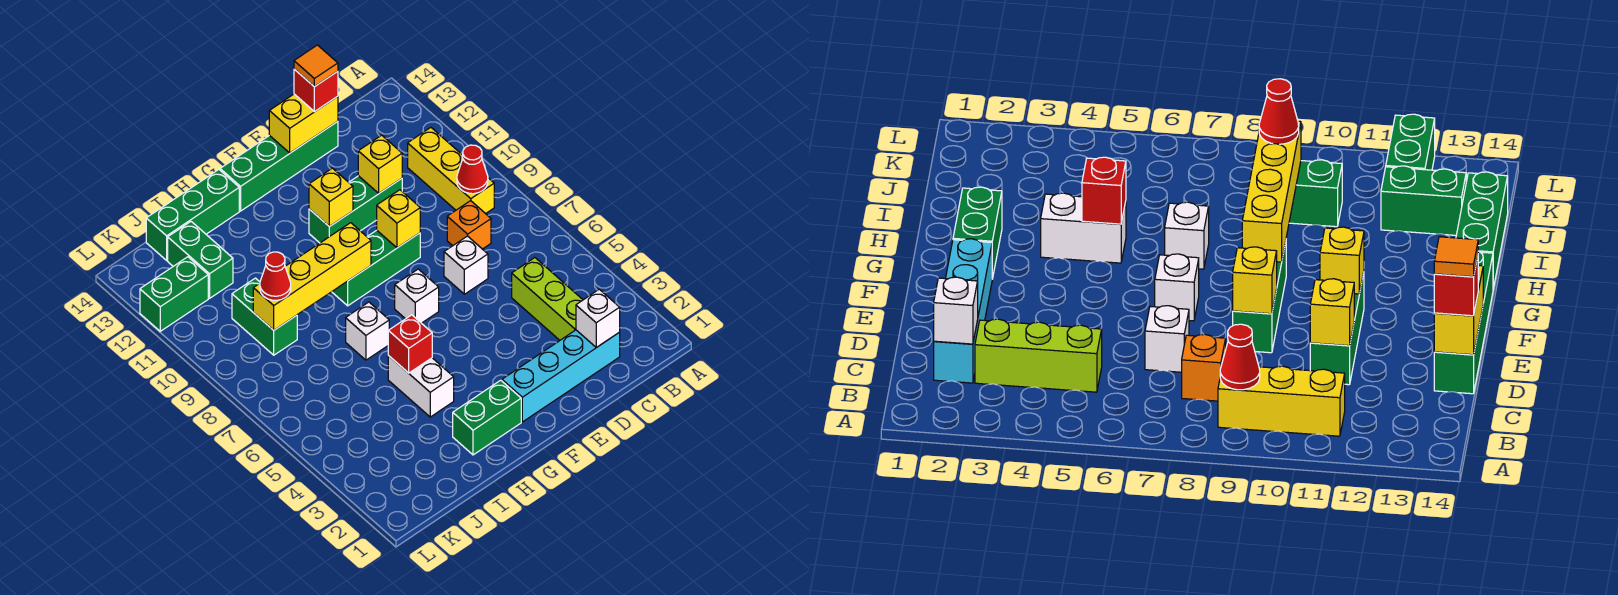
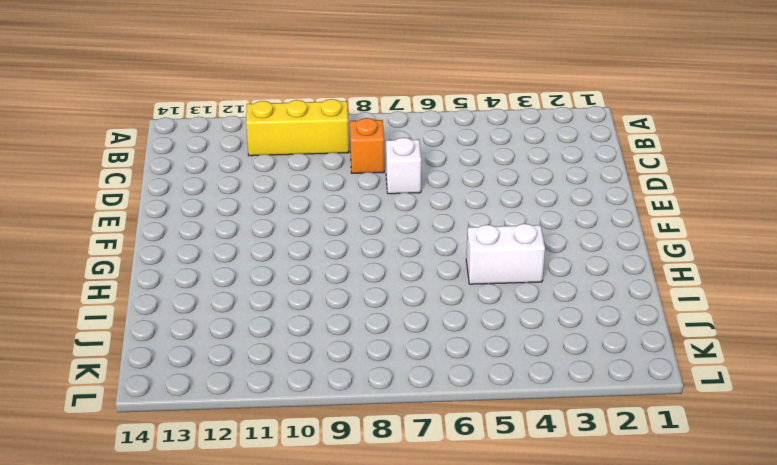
none -> cyan brick C2:F2 level 1
none -> lime brick C3:C5 level 1
none -> green brick D11:F11 level 1

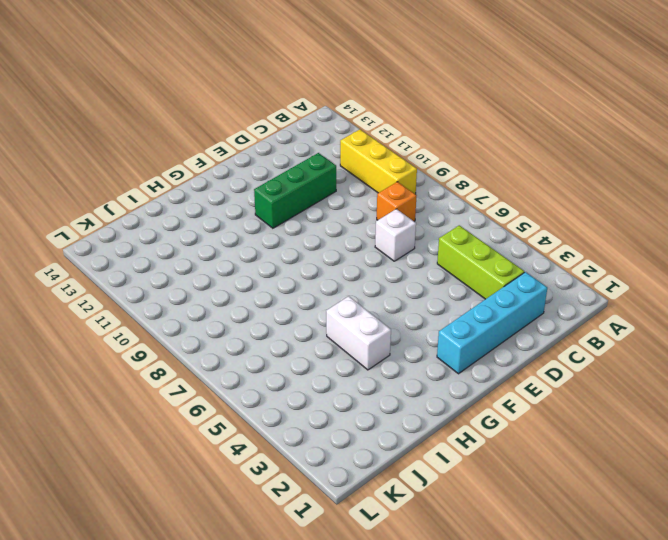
none -> green brick D14:G14 level 1
none -> green brick E9:G9 level 1
none -> white brick F7 level 1

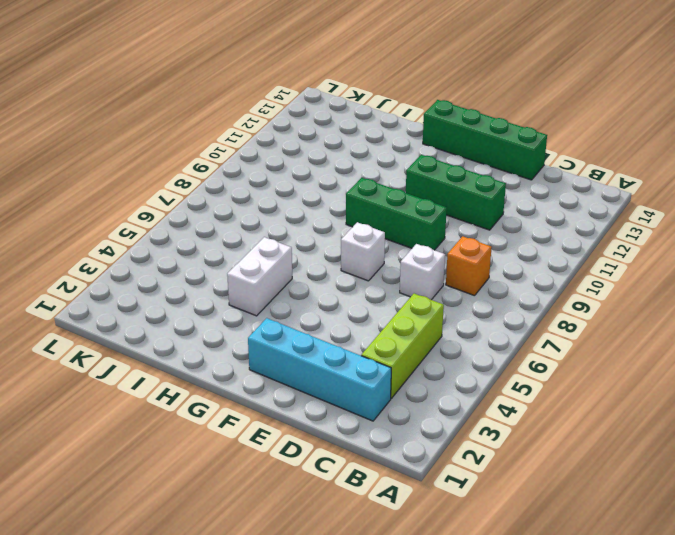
none -> yellow brick B9:B11 level 1
none -> green brick G2:H2 level 1
none -> white brick H7 level 1

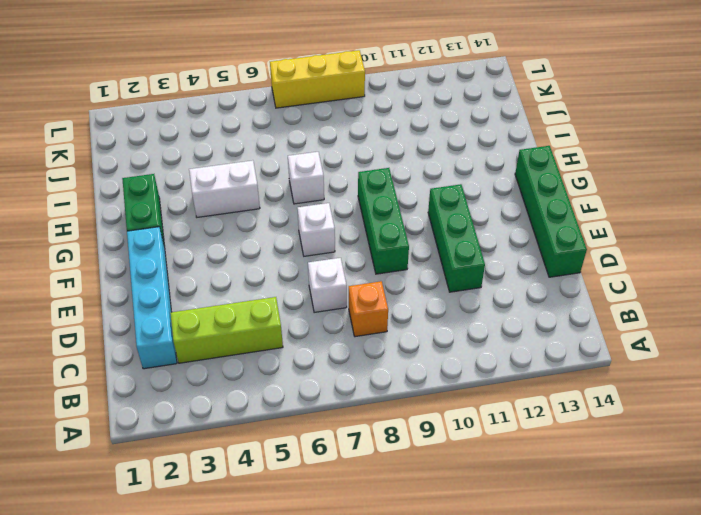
yellow brick L7:L9 level 1 -> yellow brick B9:B11 level 1
none -> green brick H14:J14 level 1
none -> green brick J9:J10 level 1
none -> green brick J12:J13 level 1

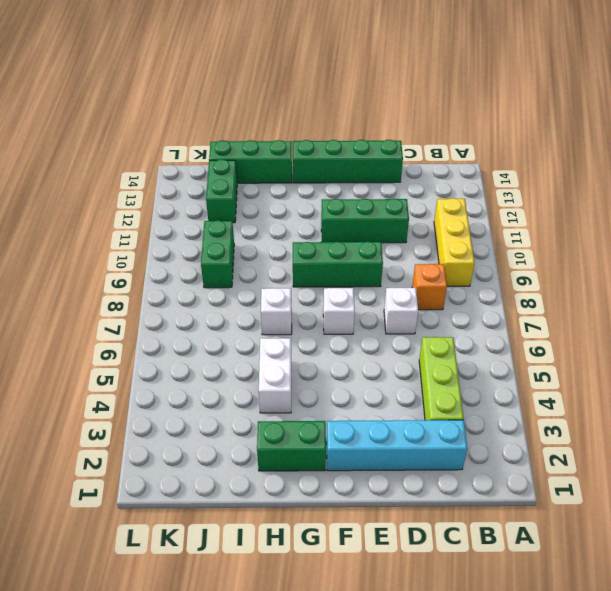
none -> green brick K12:L12 level 1
none -> red cone B9 level 2
none -> white brick C2 level 2

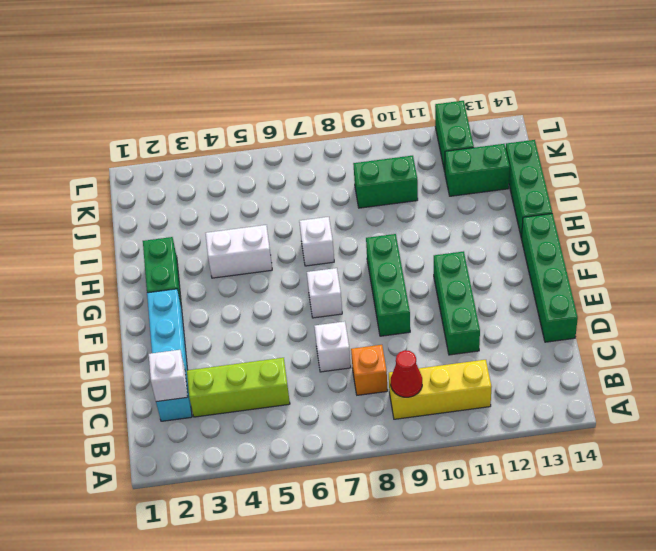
none -> yellow brick D11 level 2
none -> yellow brick D14:E14 level 2
none -> yellow brick E9 level 2

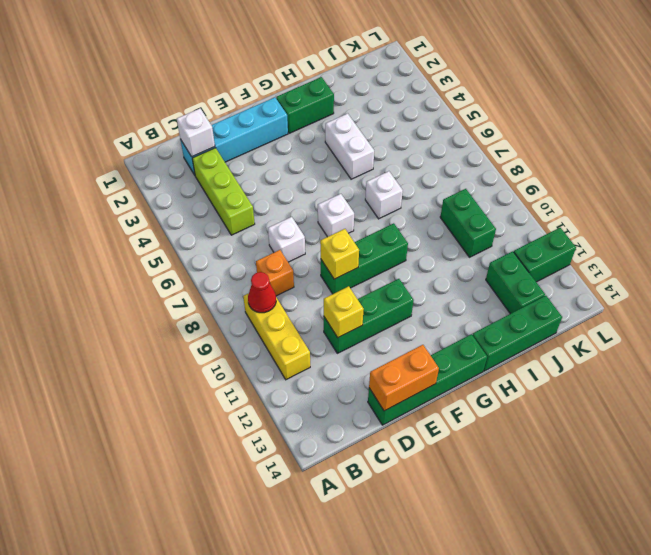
orange brick D14:E14 level 2 -> yellow brick D14:E14 level 2
none -> yellow brick F11 level 2
none -> yellow brick G9:J9 level 2
none -> red brick H5 level 2

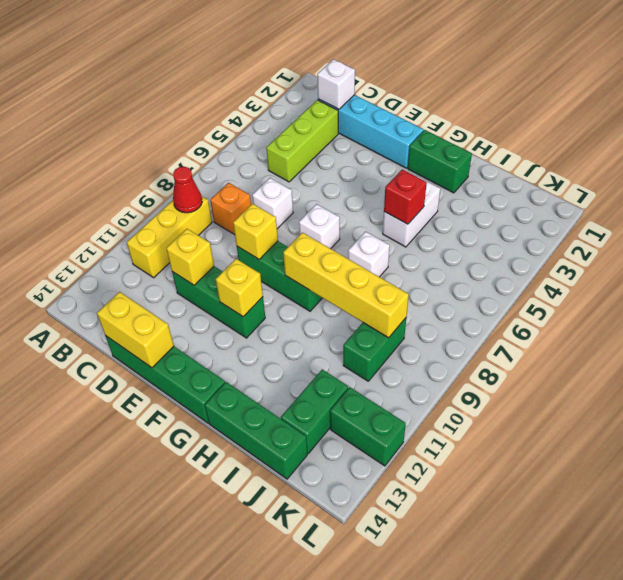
none -> red brick D14 level 3
none -> red cone J9 level 3
none -> orange tile D14 level 4

